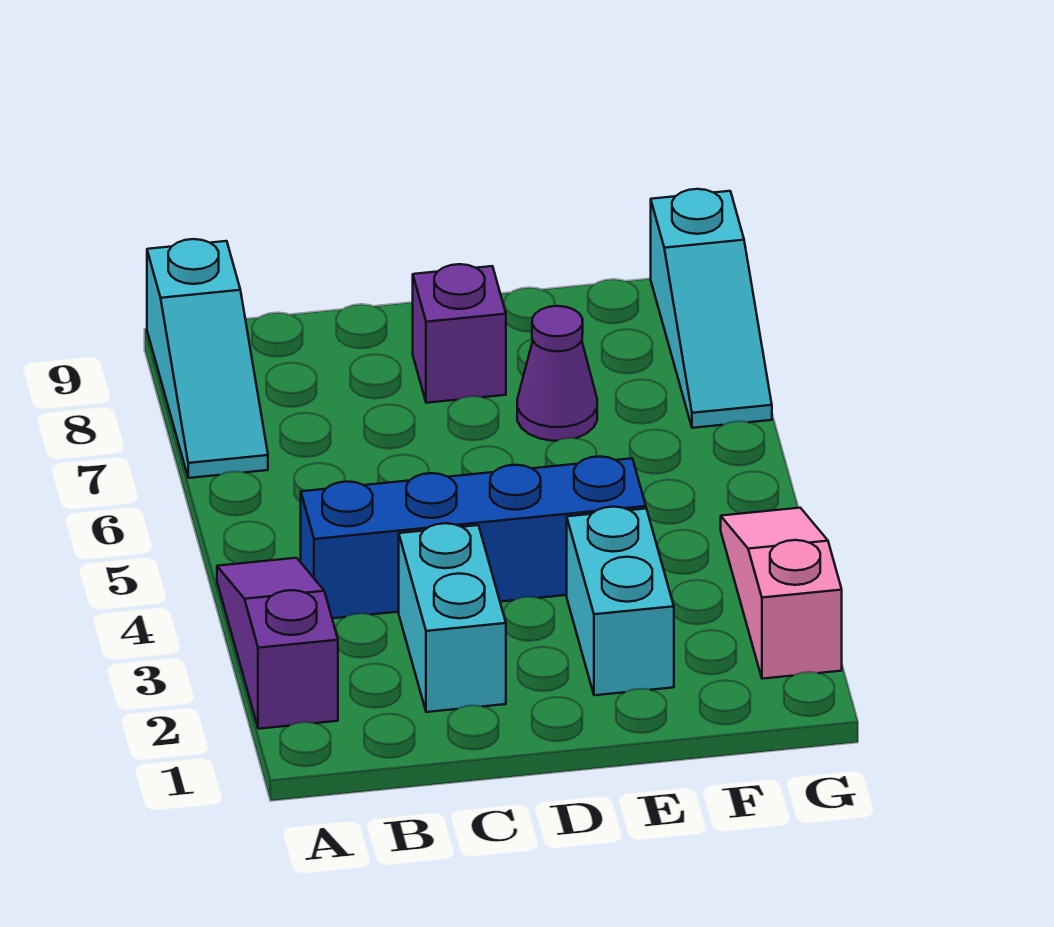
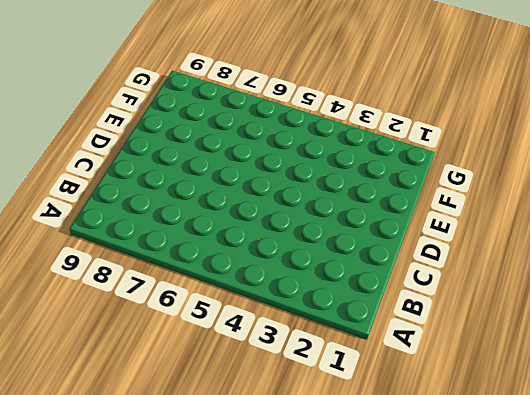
none -> purple slope A2:A4 level 1 top 2
none -> cyan slope A7:A9 level 1 top 9

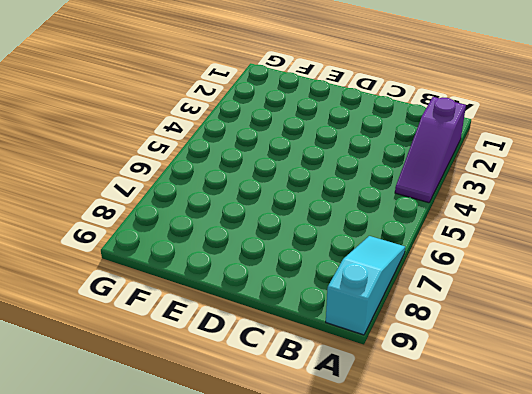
none -> blue brick B4:E4 level 1
none -> cyan brick C2:C3 level 1

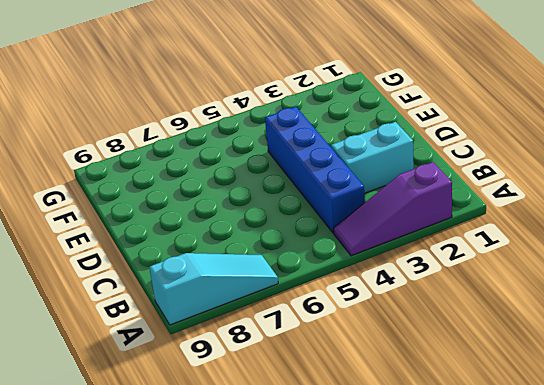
none -> purple brick D8 level 1
none -> cyan brick E2:E3 level 1

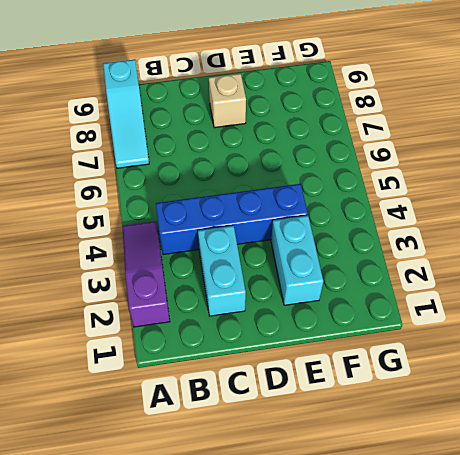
tan brick D8 level 1 -> purple brick D8 level 1
none -> purple cone E7 level 1
none -> pink slope G2:G4 level 1 top 2

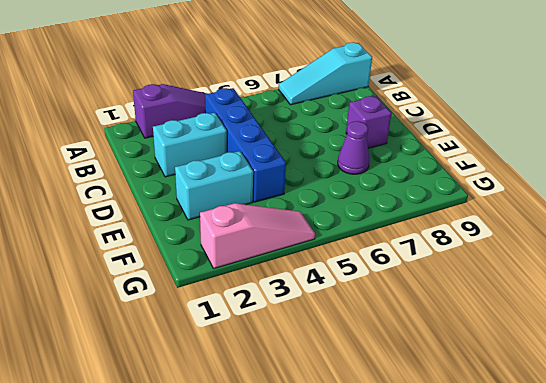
none -> cyan slope G7:G9 level 1 top 9

